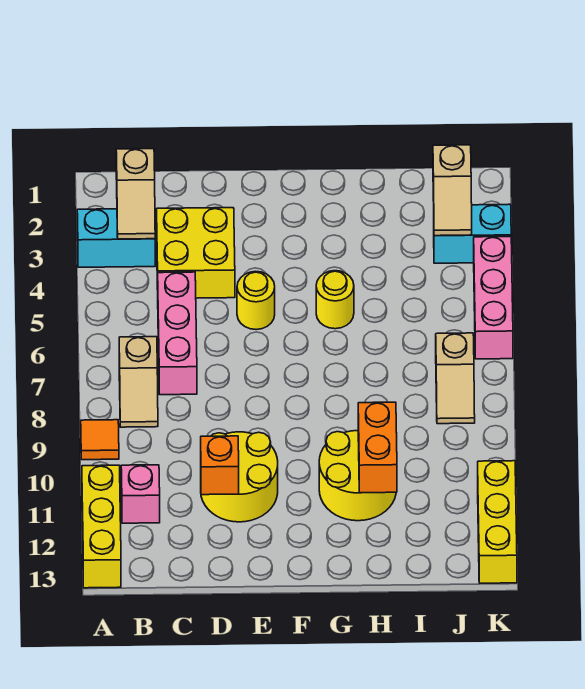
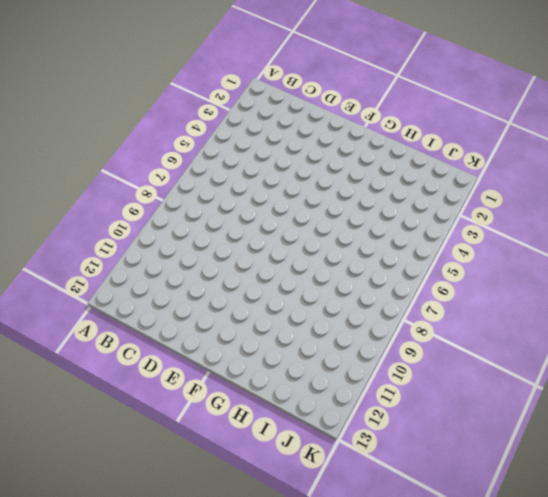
none -> cyan brick A3:B3 level 1
none -> orange tile A9 level 1
none -> yellow brick A11:A13 level 1

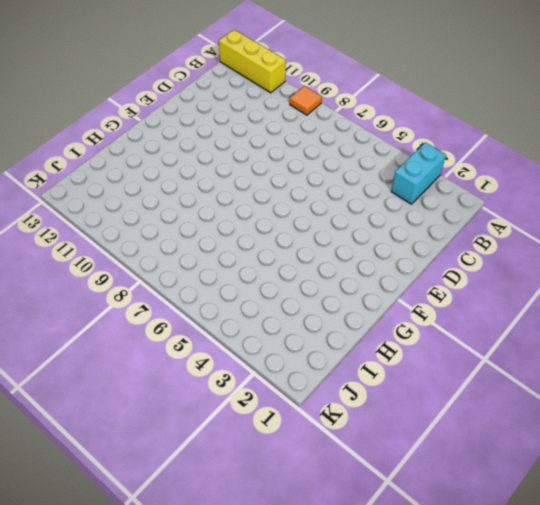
none -> tan slope B7:B8 level 1 top 7
none -> pink brick B11 level 1
none -> yellow brick C3:D4 level 1

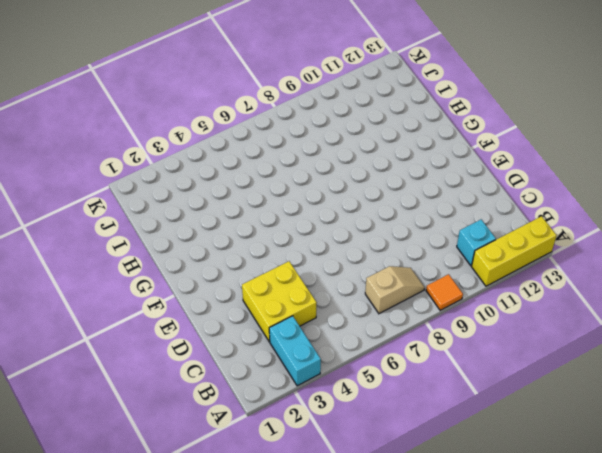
cyan brick B11 level 1 -> pink brick B11 level 1
none -> pink brick C5:C7 level 1
none -> yellow round brick D10:E11 level 1
none -> yellow round brick E5 level 1

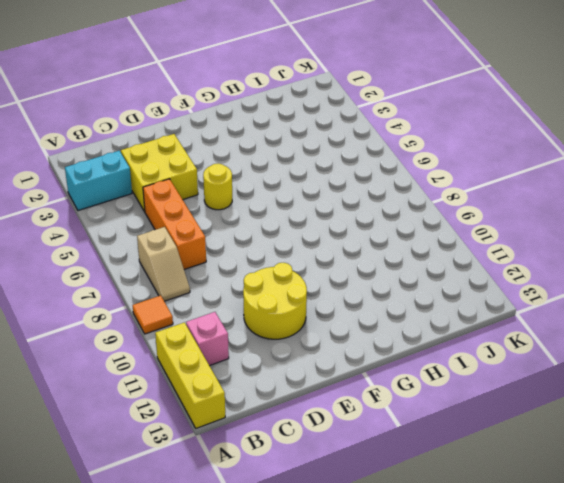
orange brick C5:C7 level 1 -> pink brick C5:C7 level 1
none -> yellow round brick G5 level 1
none -> yellow round brick G10:H11 level 1
none -> cyan brick J3:K3 level 1

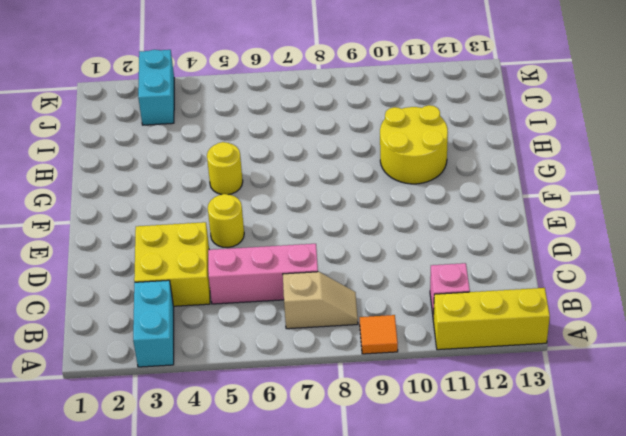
none -> yellow round brick D10:E11 level 1
none -> tan slope J7:J8 level 1 top 7
none -> pink brick K4:K6 level 1

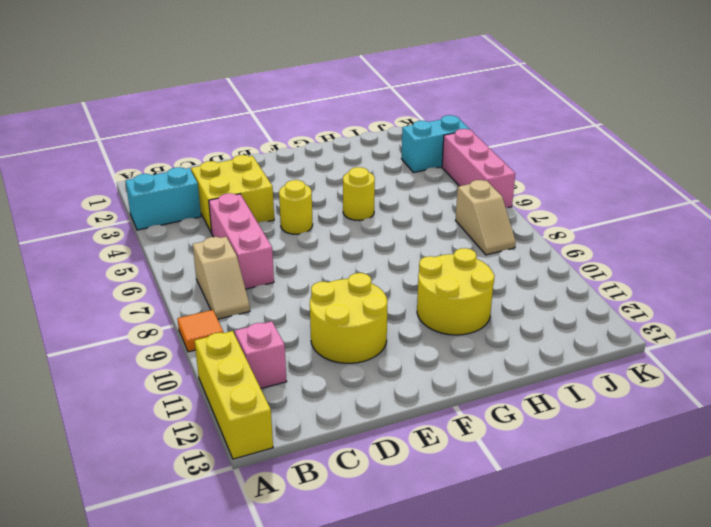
none -> yellow brick K11:K13 level 1
none -> tan slope B2:B3 level 2 top 2
none -> orange brick D11 level 2

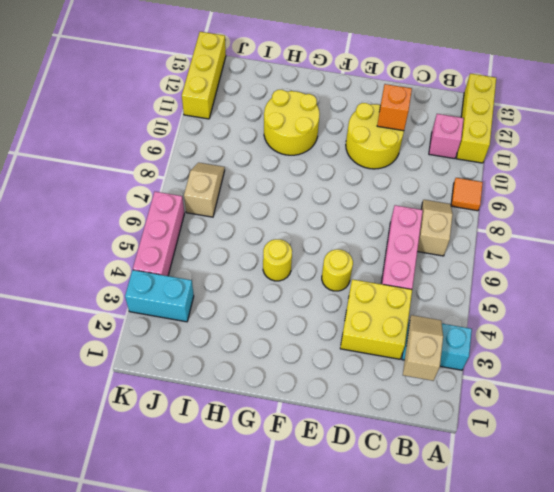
none -> orange brick H10:H11 level 2
none -> tan slope J2:J3 level 2 top 2

